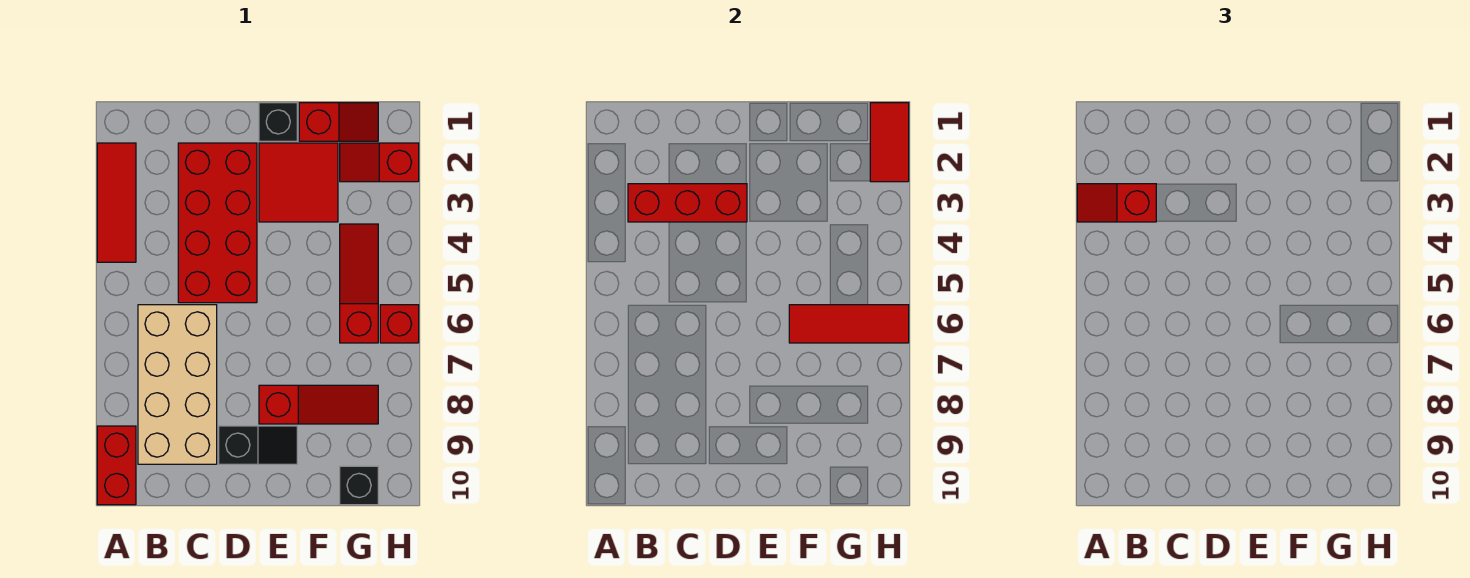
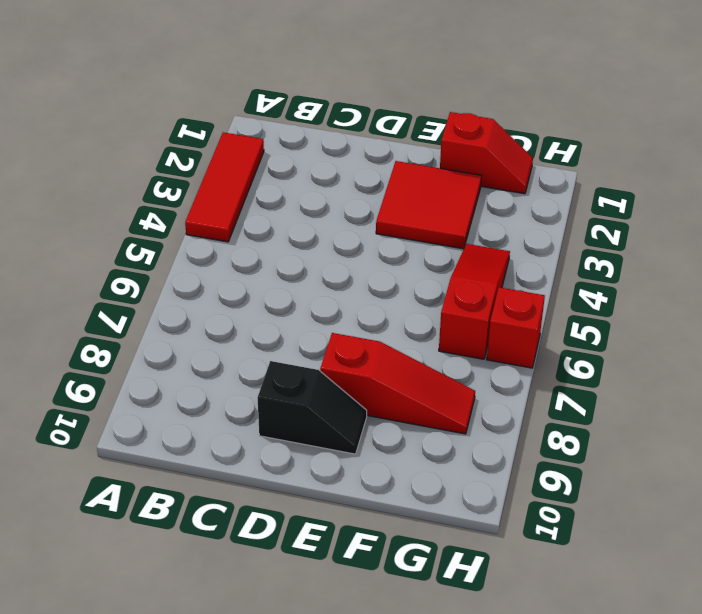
none -> red brick A9:A10 level 1
none -> tan brick B6:C9 level 1
none -> red brick C2:D5 level 1

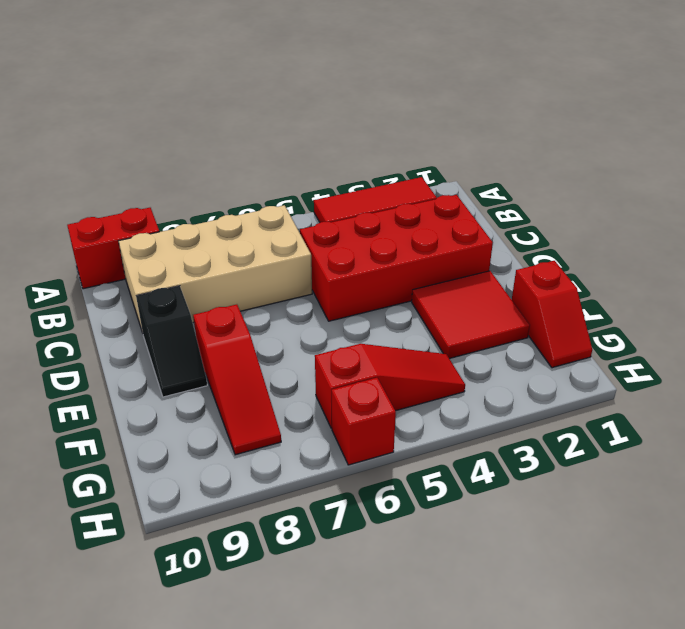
none -> black brick E1 level 1
none -> red slope G2:H2 level 1 top H
none -> black brick G10 level 1

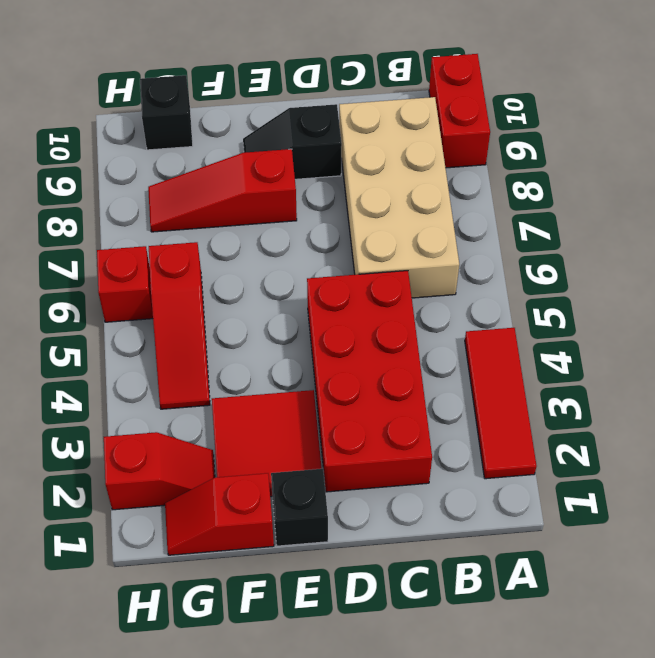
none -> red brick B3:D3 level 2
none -> red tile F6:H6 level 2
none -> red tile H1:H2 level 2

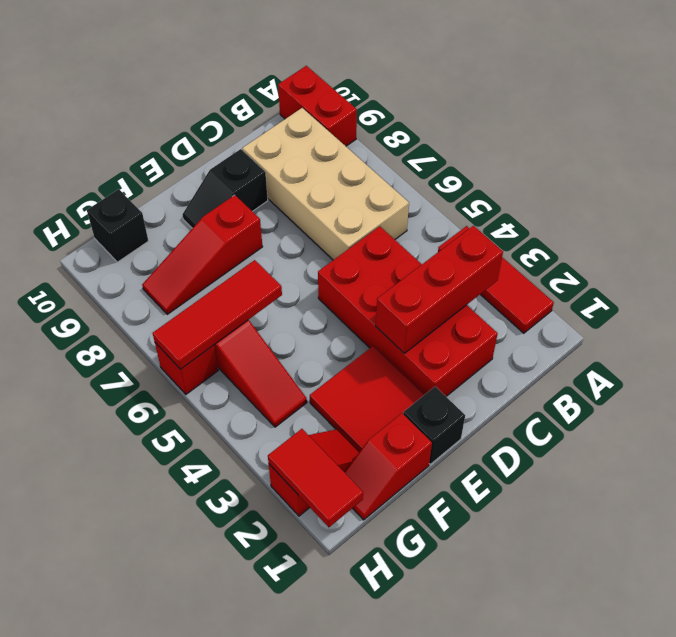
none -> red slope A3:B3 level 3 top B

